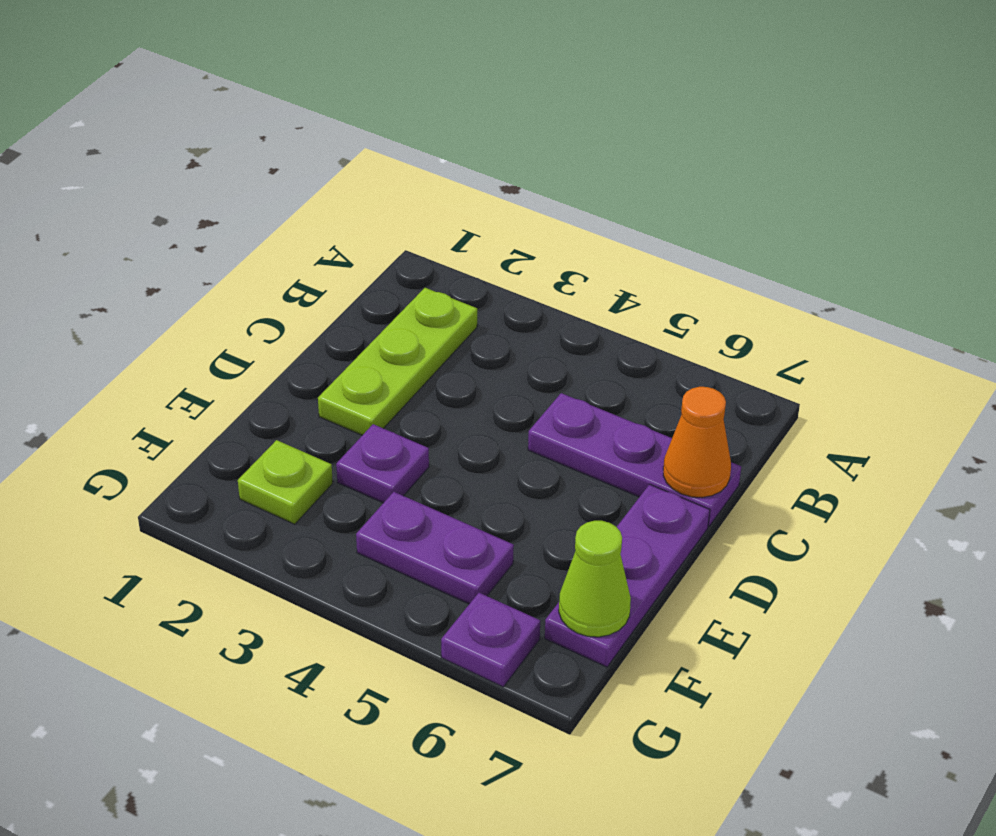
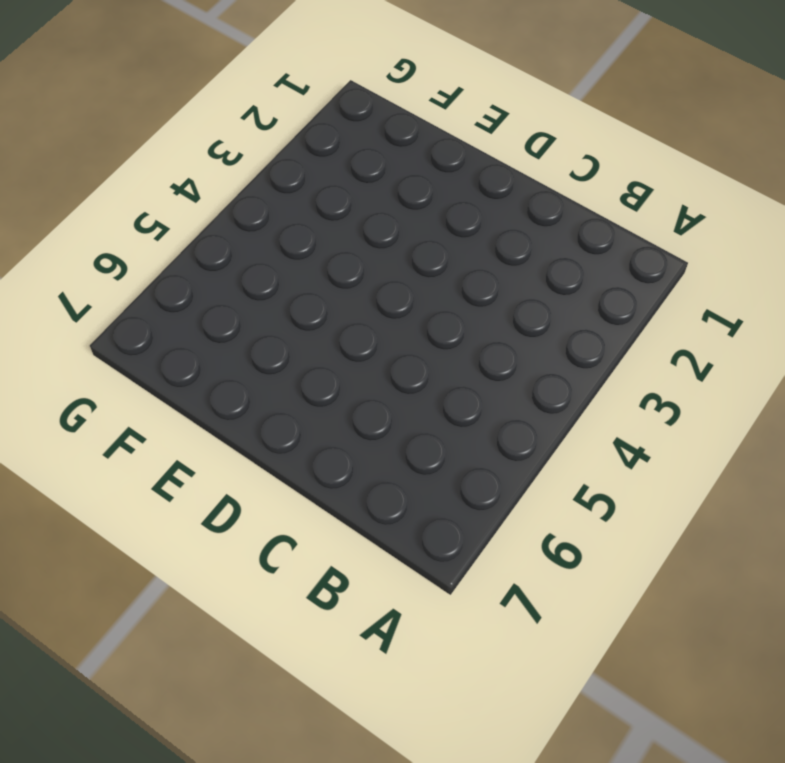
none -> lime plate B2:D2 level 1
none -> purple plate C5:C7 level 1

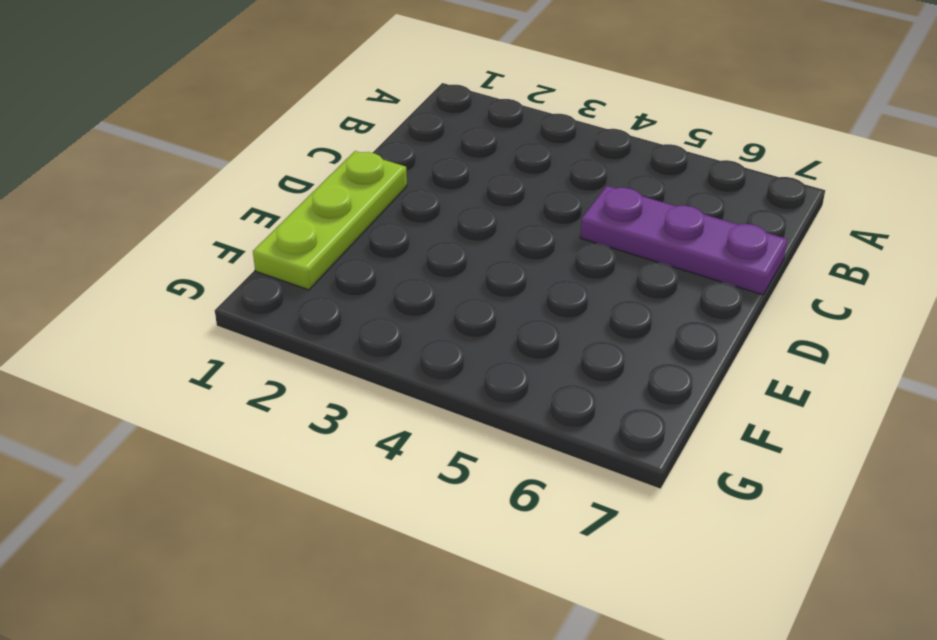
lime plate D1:F1 level 1 -> lime plate B2:D2 level 1
none -> purple plate D7:F7 level 1
none -> purple plate E3 level 1

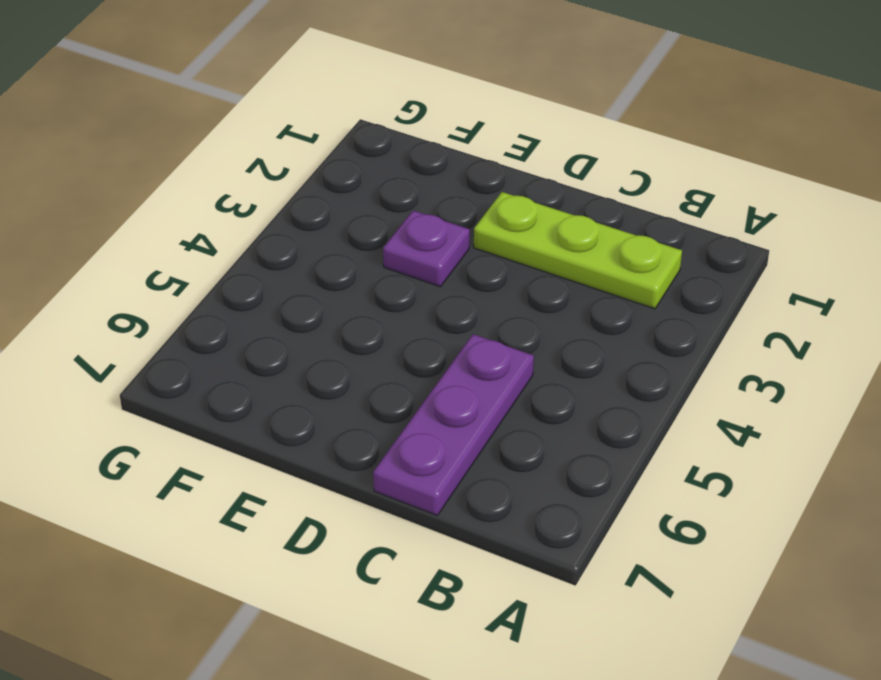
none -> purple plate D7:F7 level 1
none -> lime plate F2 level 1

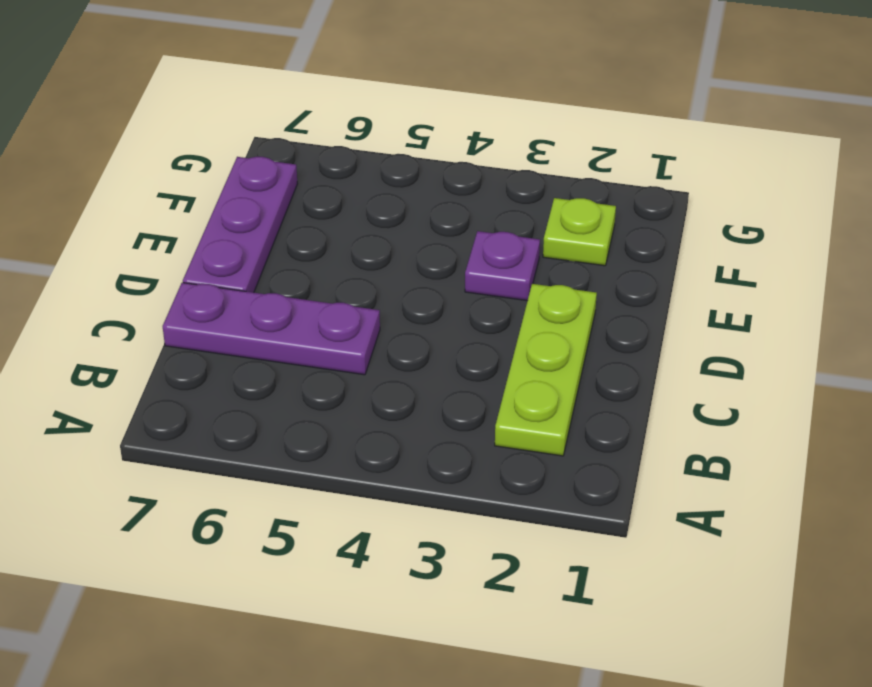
none -> purple plate F4:F5 level 1
none -> purple plate G6 level 1

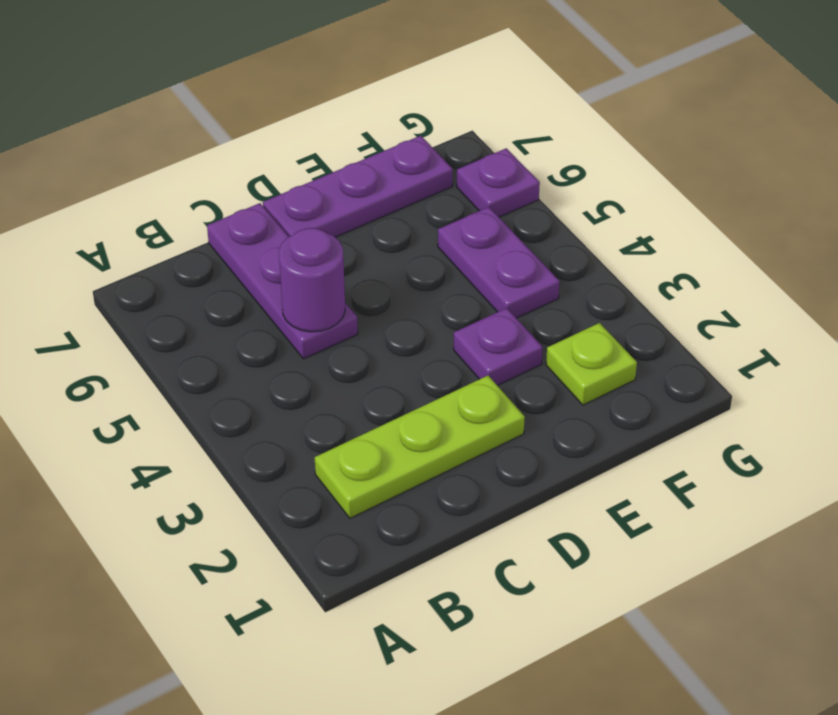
purple round brick C5 level 2 -> none
none -> orange cone C7 level 2
none -> lime cone F7 level 2

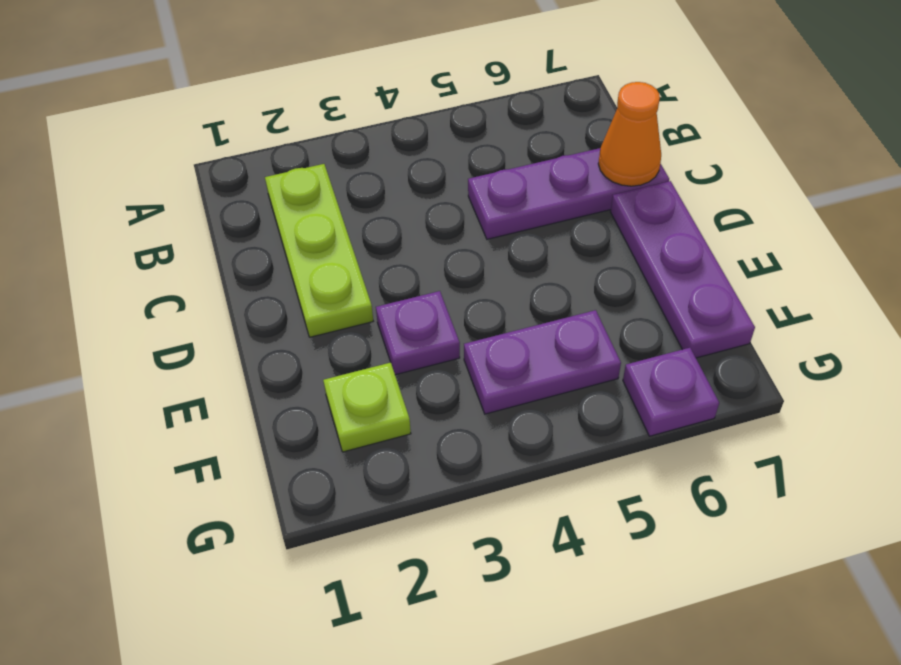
none -> lime cone F7 level 2

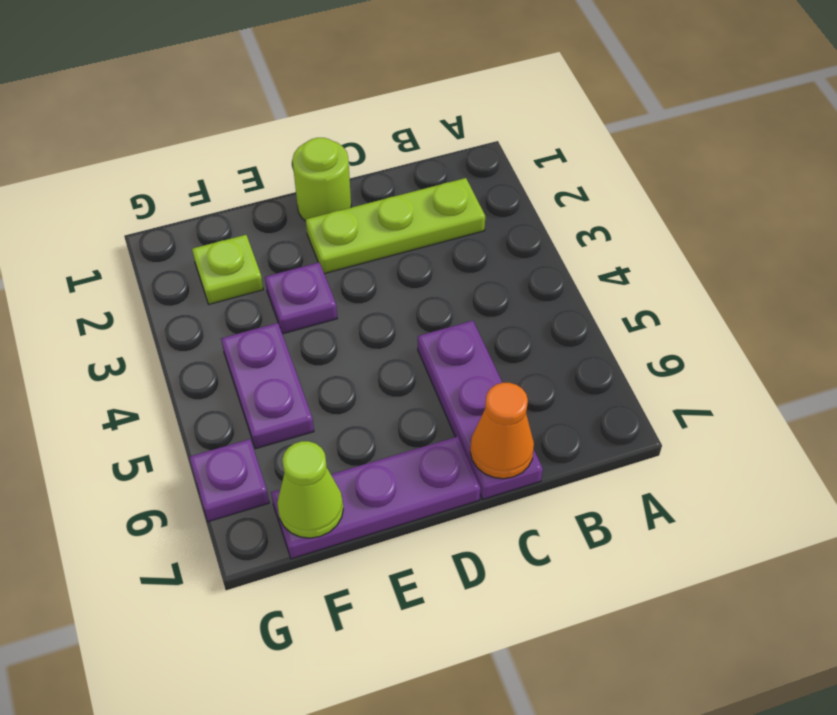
lime round brick D1 level 1 -> none

